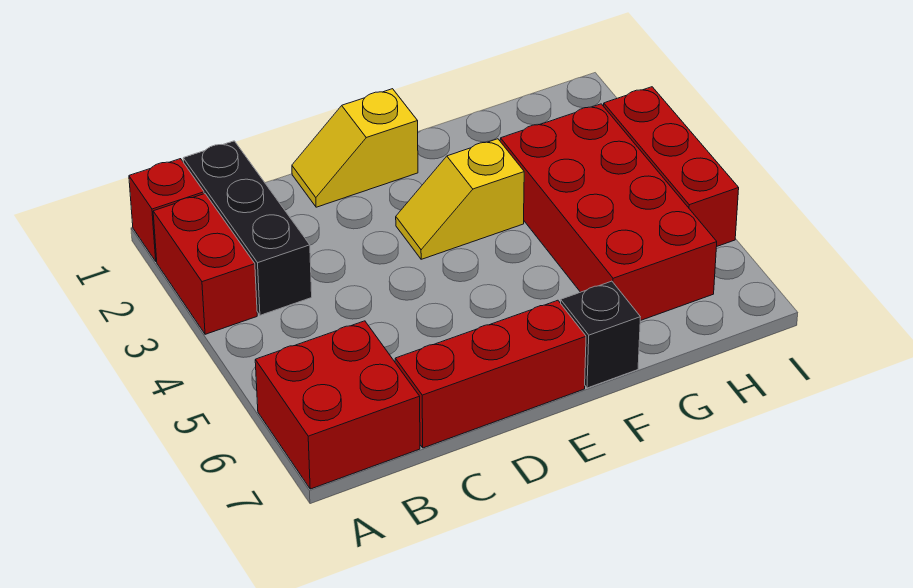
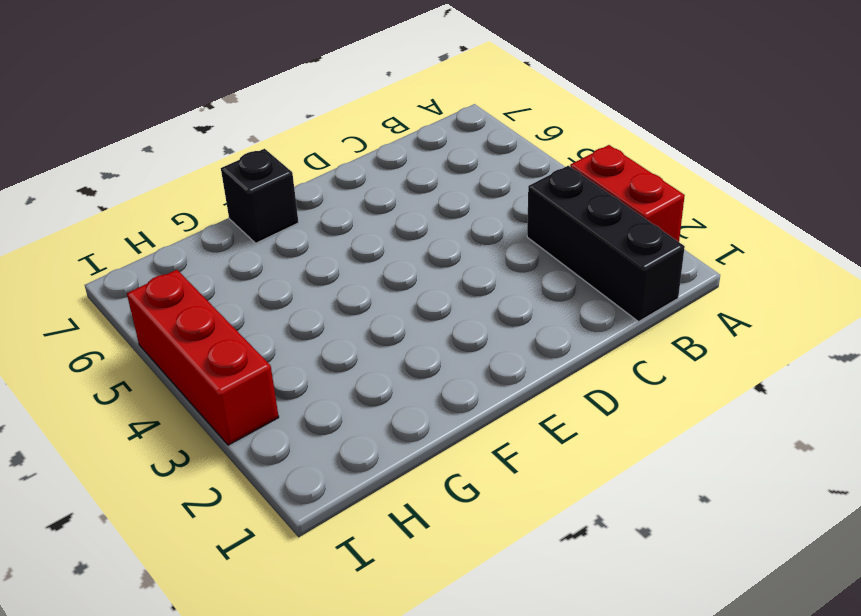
none -> red brick A1 level 1
none -> red brick A6:B7 level 1

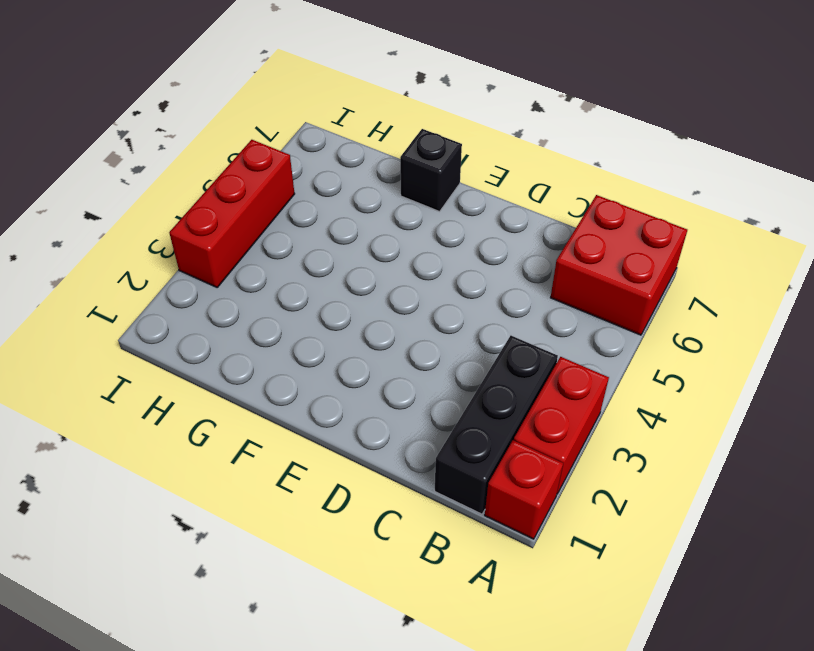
none -> red brick C7:E7 level 1
none -> yellow slope D1:E1 level 1 top E

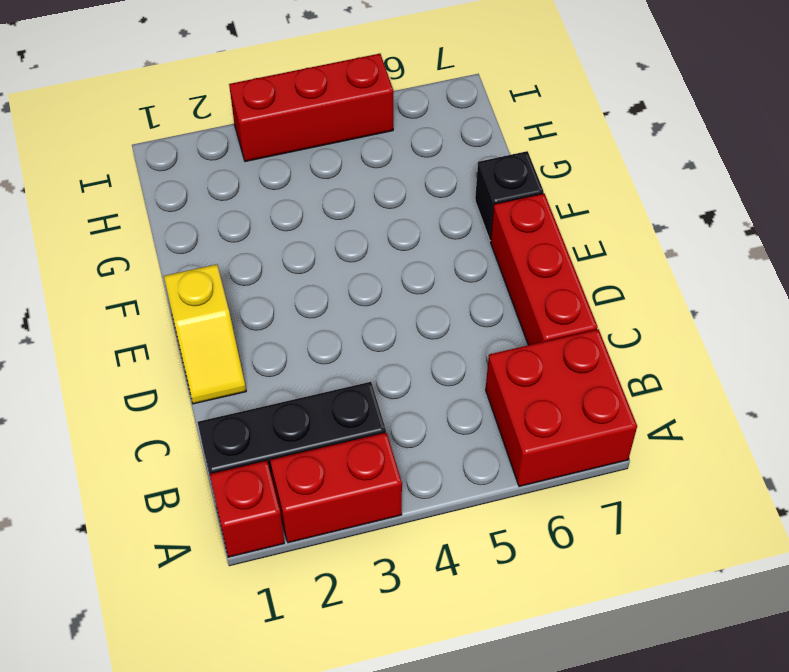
none -> yellow slope E3:F3 level 1 top F
none -> red brick G3:H6 level 1

